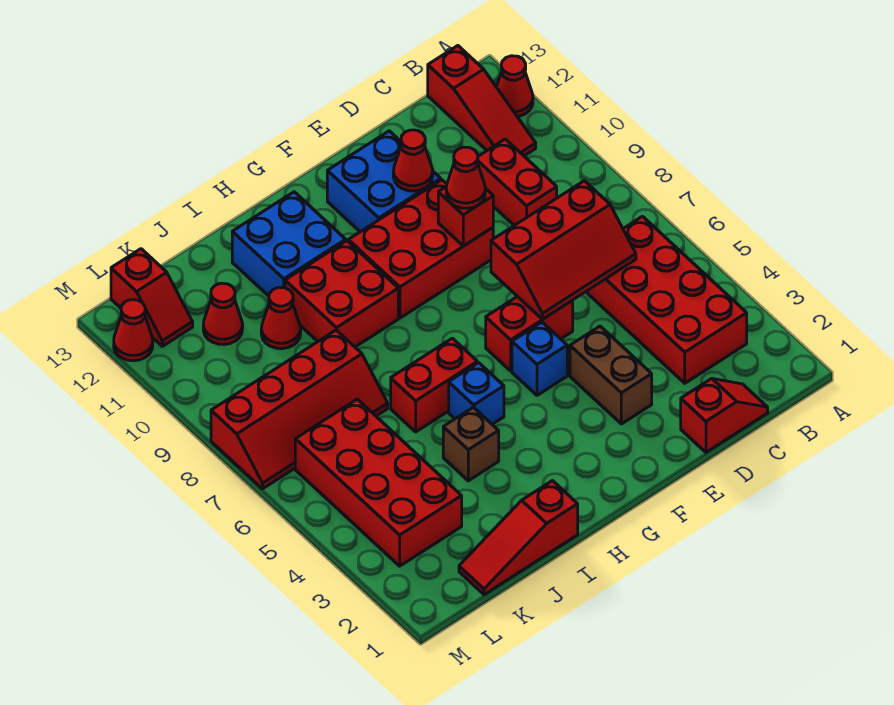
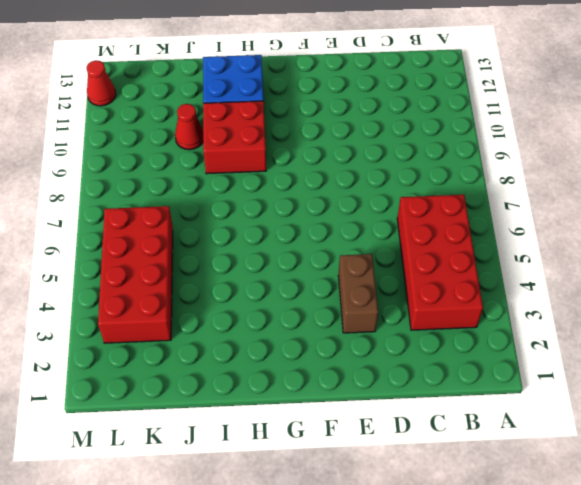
none -> red cone A12 level 1
none -> red slope B11:B13 level 1 top 13
none -> red slope C1:D1 level 1 top D

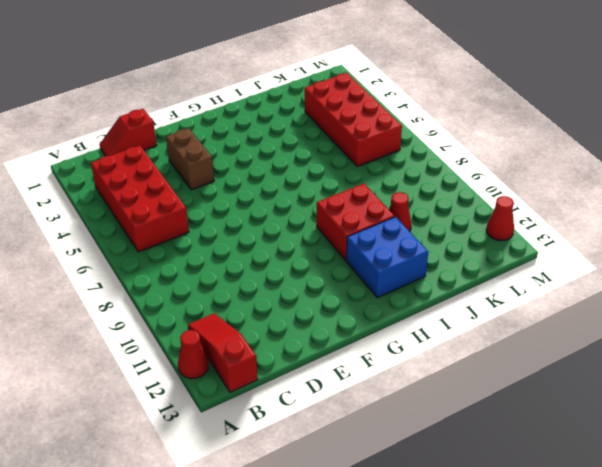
none -> red brick C9:C10 level 1
none -> red brick E6:F6 level 1
none -> red brick E9:G10 level 1

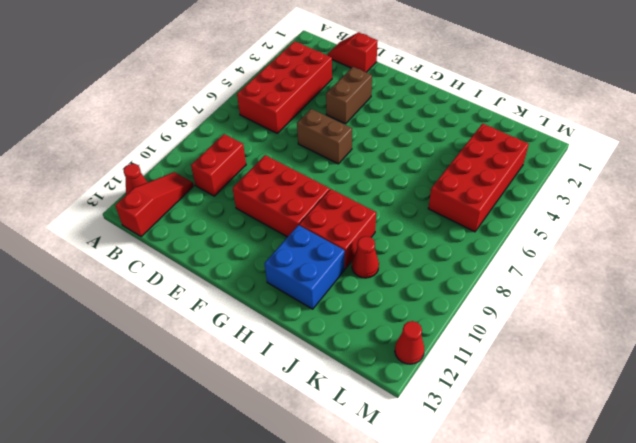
brown brick E6:F6 level 1 -> red brick E6:F6 level 1
none -> blue brick E11:F12 level 1
none -> blue brick F5 level 1
none -> blue brick H5 level 1

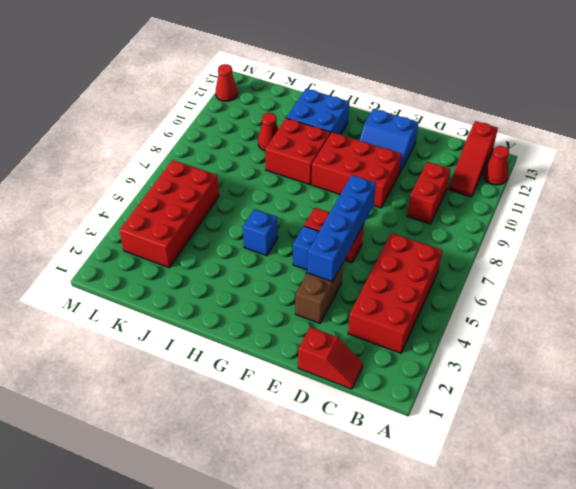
blue brick E4:E7 level 2 -> red slope C6:E7 level 2 top 7
blue slope E11:F12 level 1 top 12 -> blue brick E11:F12 level 1
none -> red brick H6:I6 level 1
none -> red slope I1:K1 level 1 top I
none -> brown brick I4 level 1

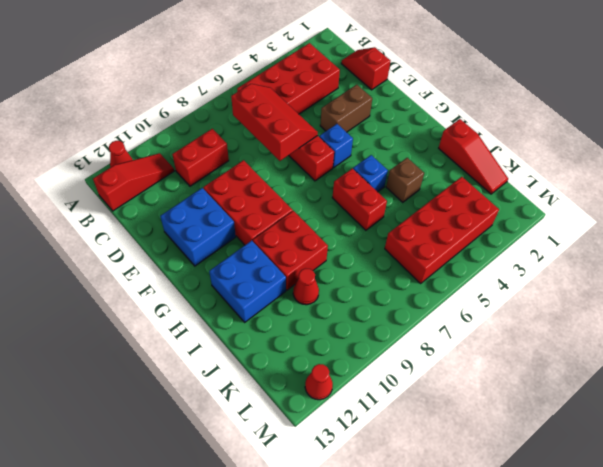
none -> red slope J7:M8 level 1 top 8
none -> red cone K11 level 1
none -> red slope L12:L13 level 1 top 13

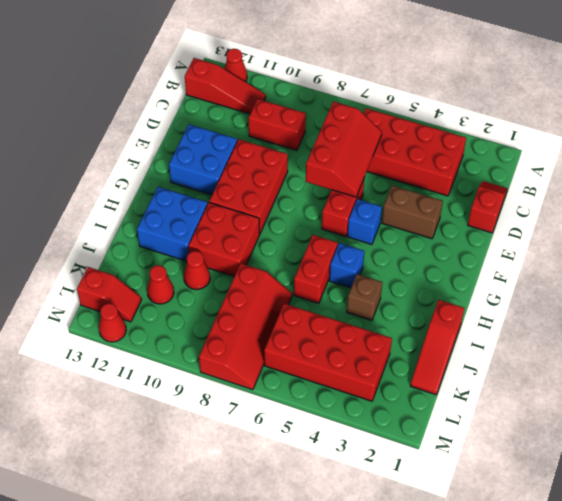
none -> red brick E9 level 2
none -> red cone E11 level 2
none -> red cone E9 level 3

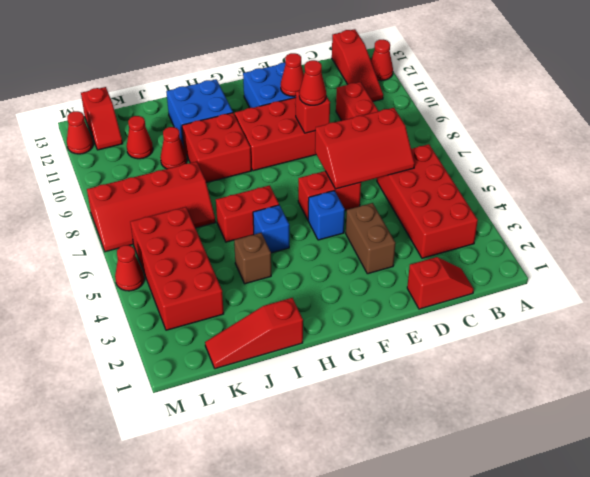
red cone M5 level 1 -> none

